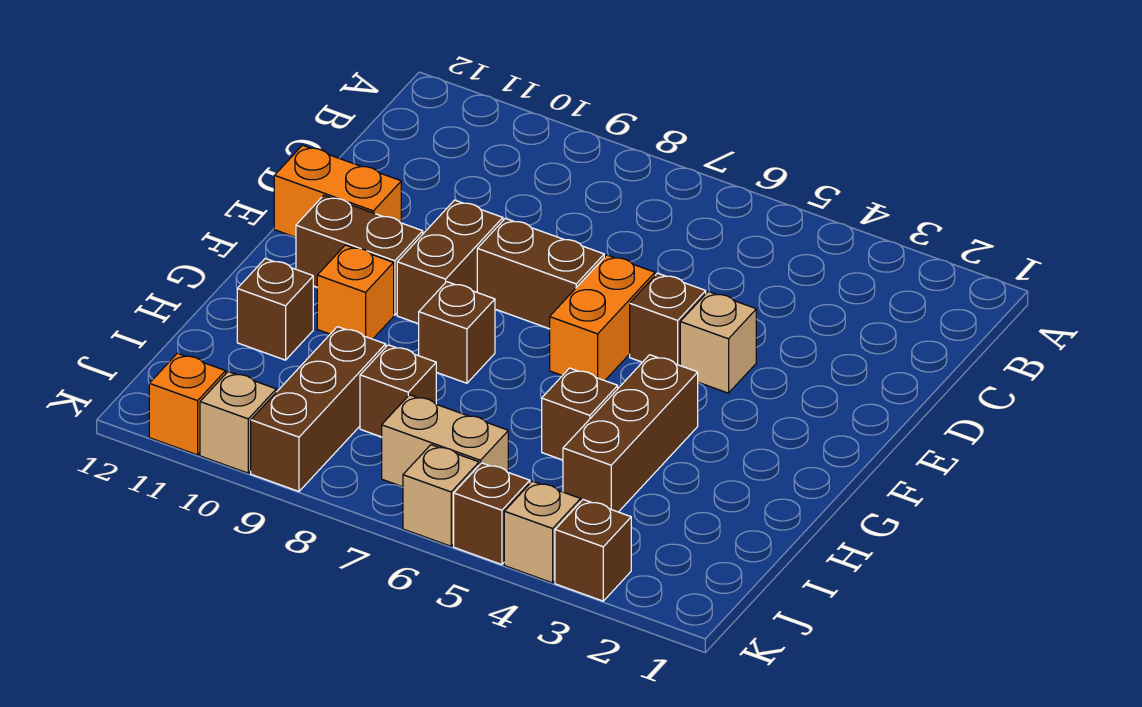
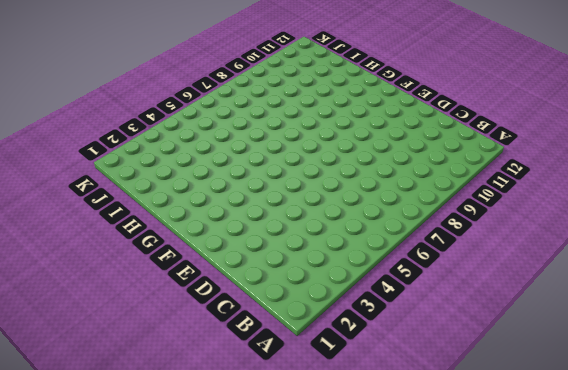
none -> tan brick E4 level 1
none -> brown brick E5 level 1
none -> orange brick E6:F6 level 1

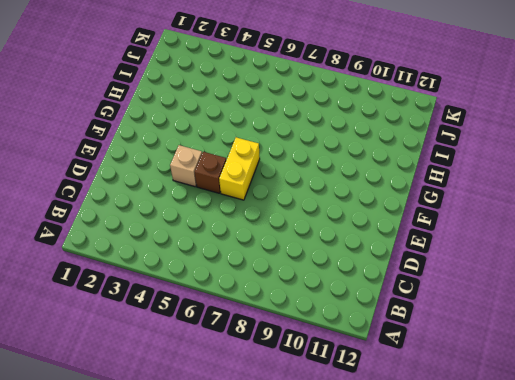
yellow brick E6:F6 level 1 -> orange brick E6:F6 level 1
none -> brown brick E7:E8 level 1
none -> brown brick E9:F9 level 1
none -> orange brick E11:E12 level 1

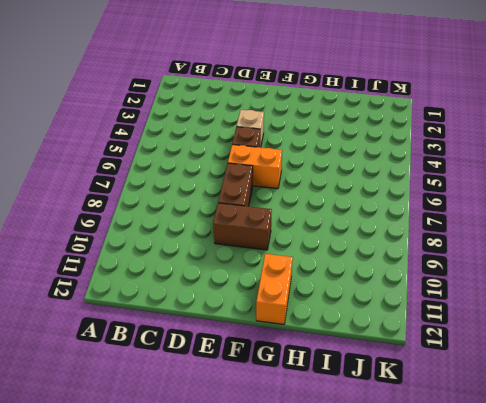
orange brick G11:G12 level 1 -> orange brick E11:E12 level 1
none -> brown brick F10:F11 level 1
none -> brown brick G4:I4 level 1
none -> brown brick G8 level 1

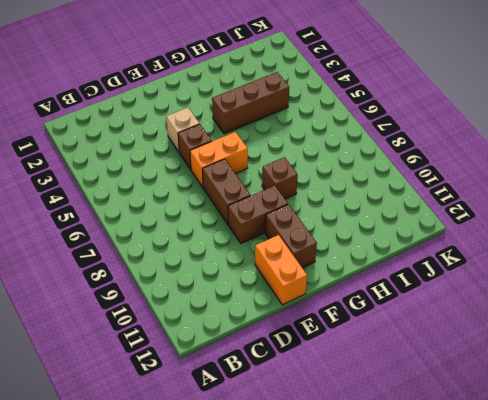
none -> orange brick G10 level 1
none -> brown brick H5 level 1
none -> brown brick H11 level 1

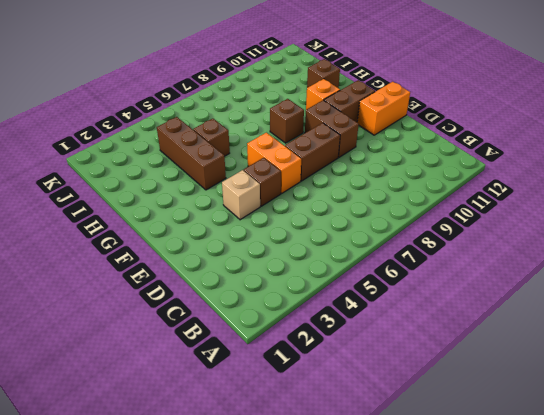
none -> brown brick I8 level 1
none -> brown brick I9:K9 level 1
none -> tan brick J6:J7 level 1

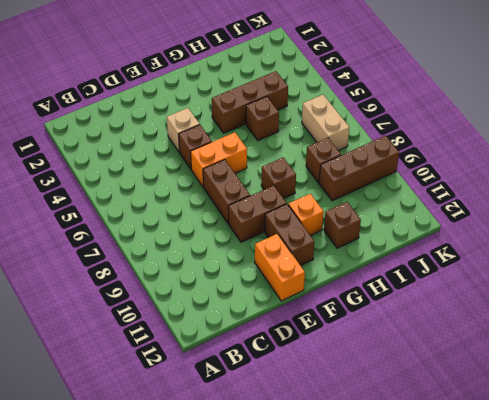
none -> brown brick K3 level 1
none -> tan brick K4 level 1
none -> brown brick K5 level 1

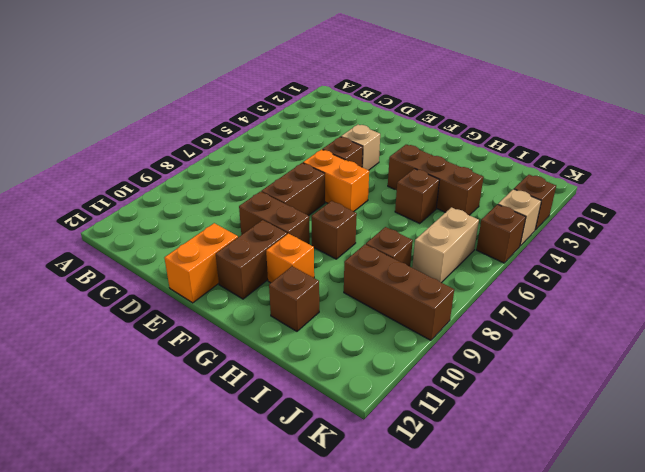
none -> tan brick K6 level 1
none -> tan brick K10 level 1
none -> orange brick K11 level 1

